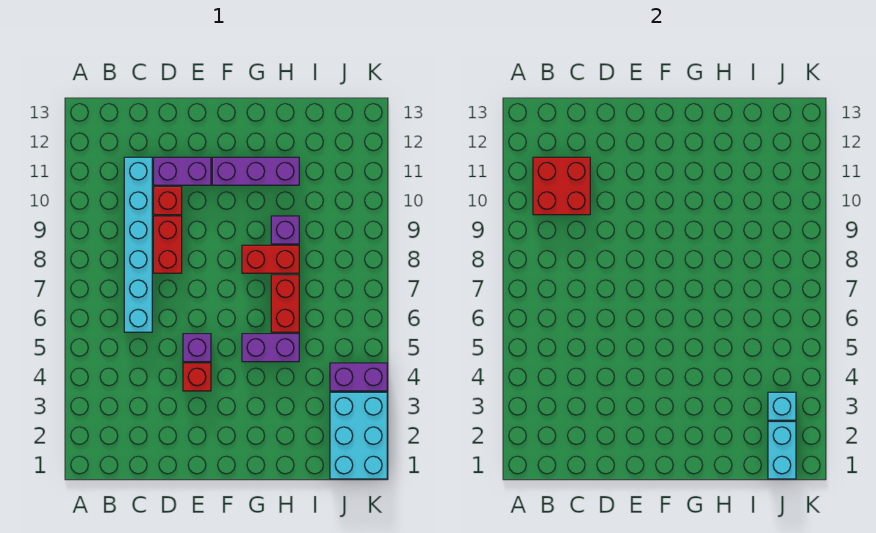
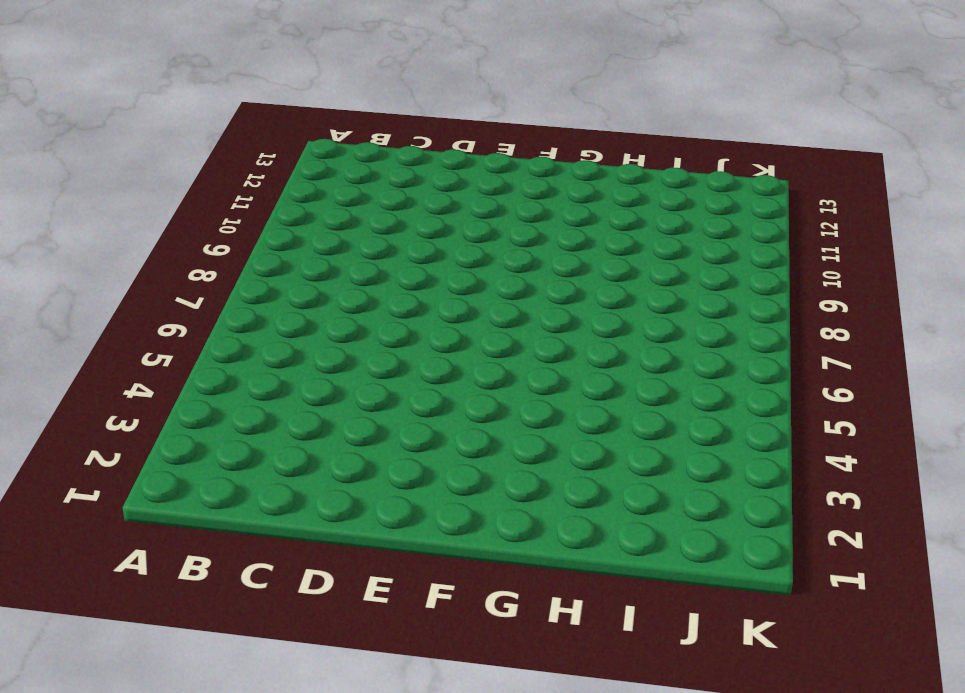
none -> cyan brick C6:C11 level 1
none -> red brick D8:D9 level 1
none -> red brick D10 level 1

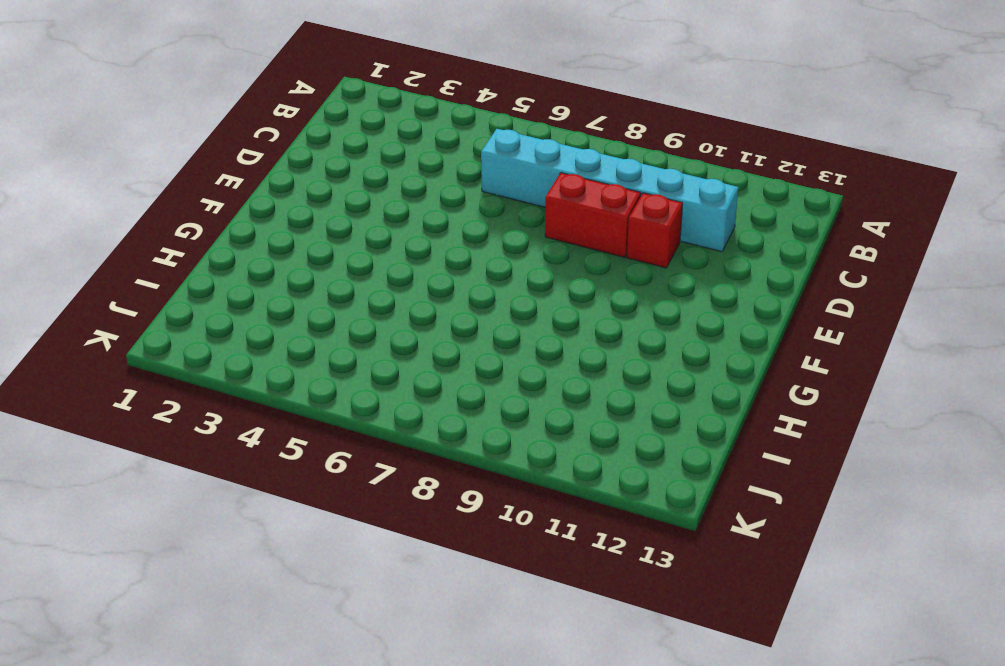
none -> purple brick D11:E11 level 1
none -> red brick E4 level 1
none -> purple brick E5 level 1

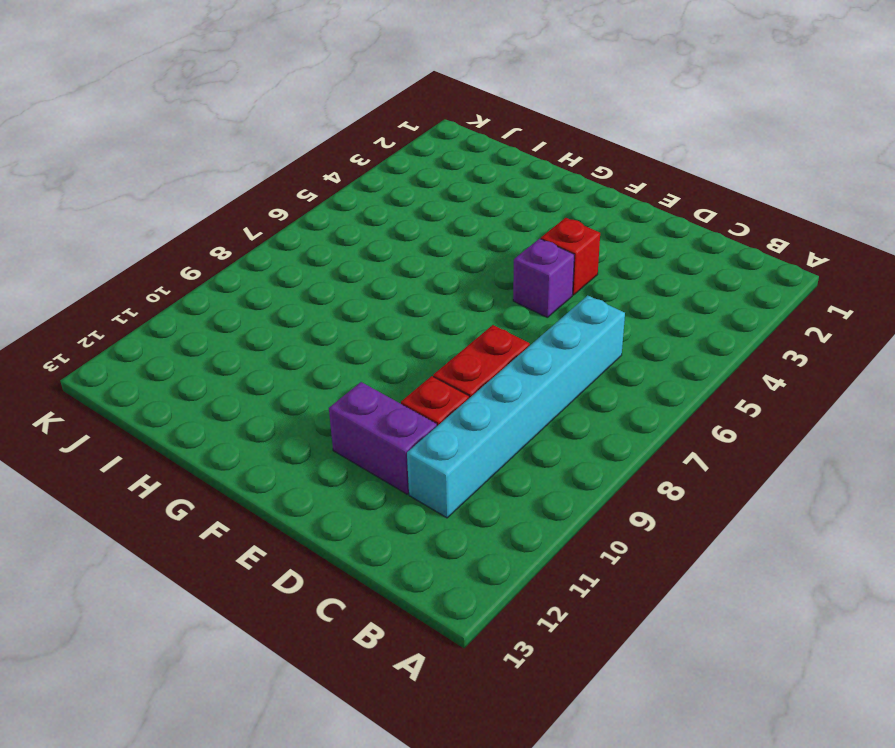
none -> purple brick F11:H11 level 1
none -> purple brick G5:H5 level 1
none -> red brick G8:H8 level 1

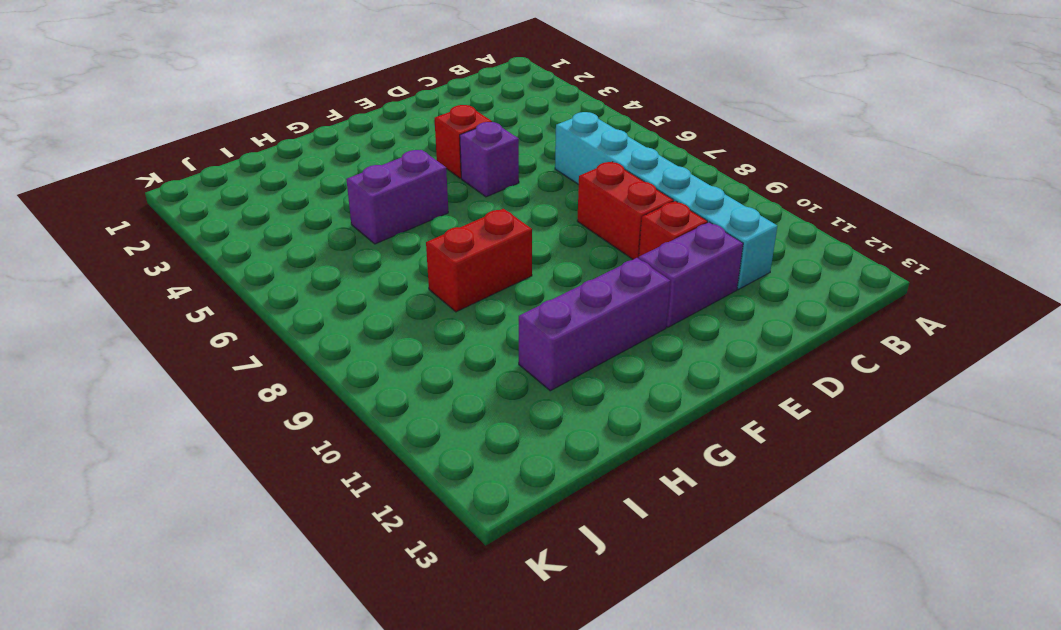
none -> red brick H6:H7 level 1
none -> purple brick H9 level 1
none -> cyan brick J1:K3 level 1

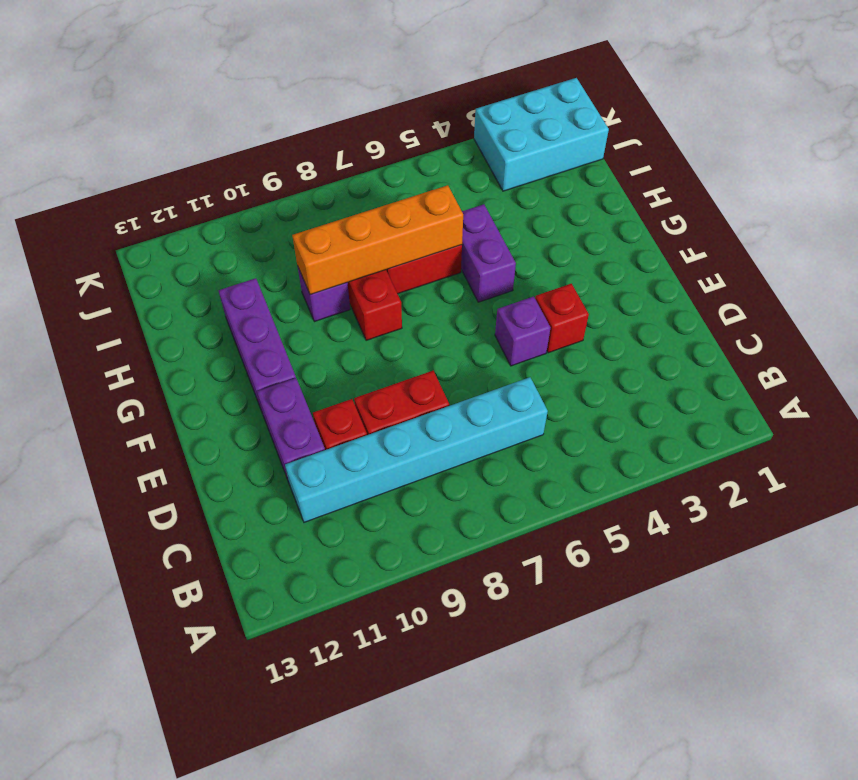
orange brick H6:H9 level 2 -> none
none -> purple brick J4:K4 level 1
none -> red brick B10:C11 level 2
none -> cyan brick J1:J2 level 2

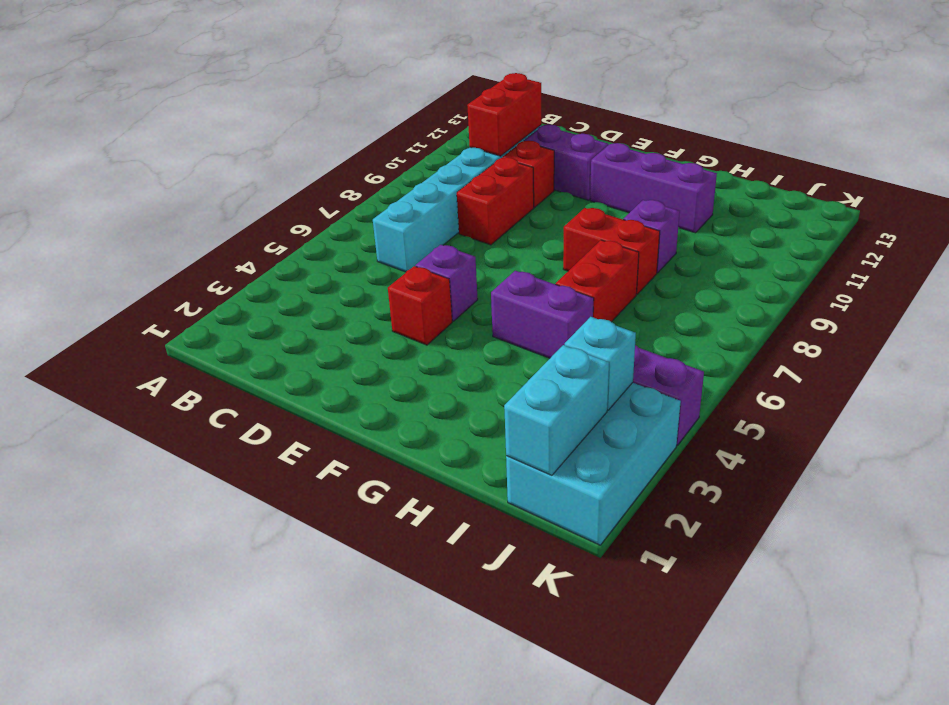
red brick C10:C11 level 2 -> red brick B10:C11 level 2

